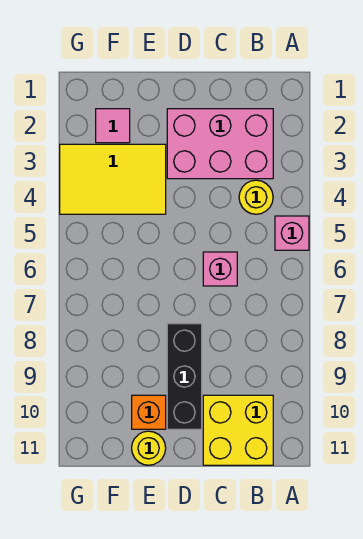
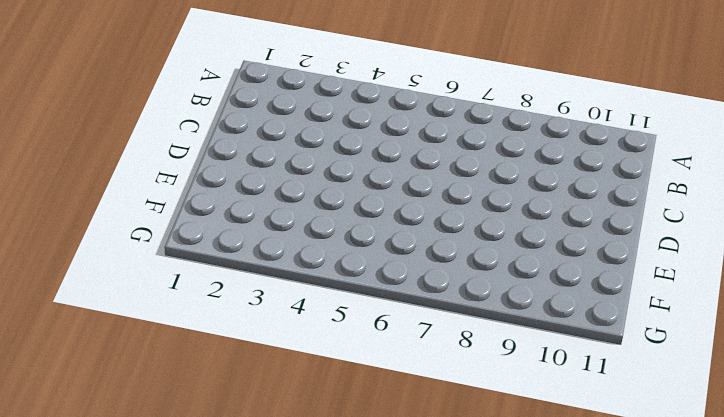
none -> pink brick A5 level 1
none -> pink brick B2:D3 level 1

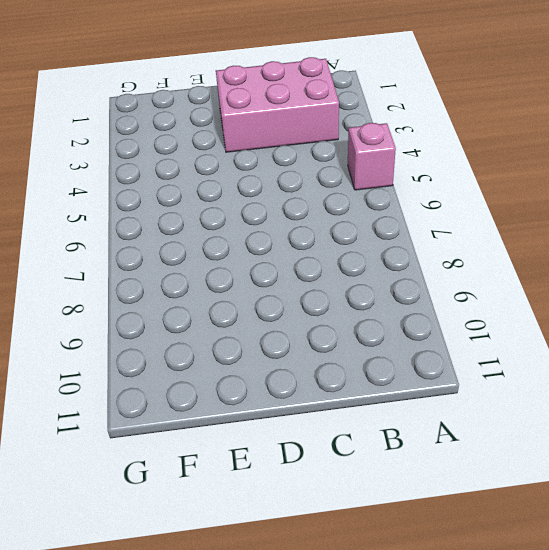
none -> yellow round brick B4 level 1
none -> yellow brick B10:C11 level 1

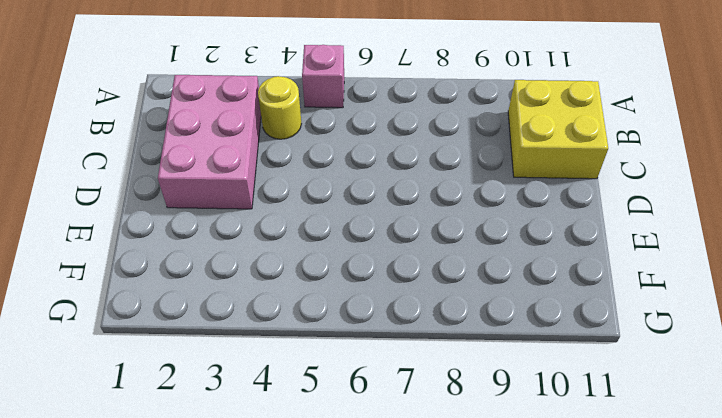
none -> pink brick C6 level 1
none -> black brick D8:D10 level 1

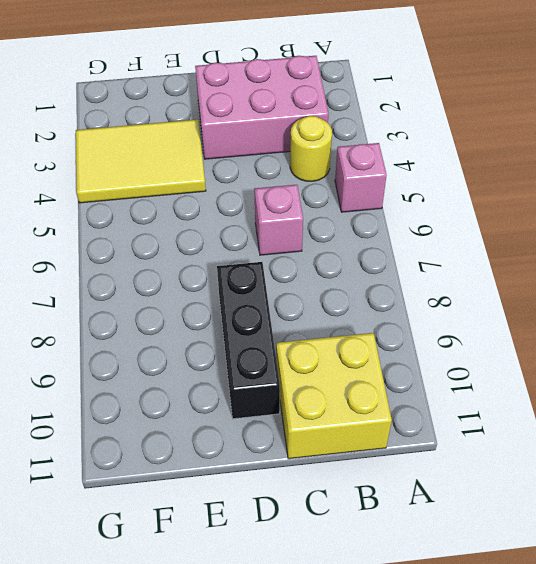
none -> orange brick E10 level 1
none -> yellow round brick E11 level 1

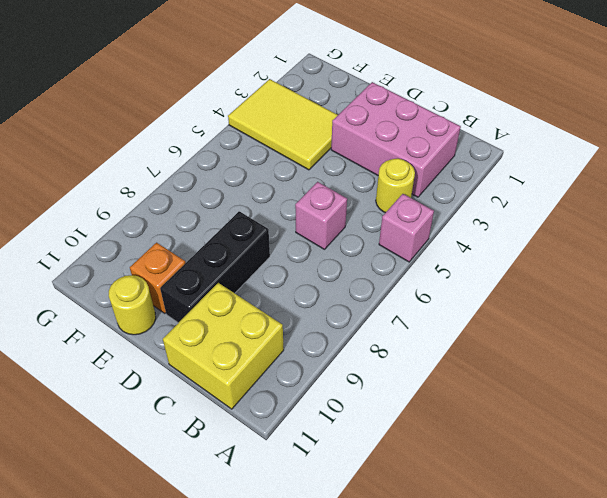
none -> pink tile F2 level 1

